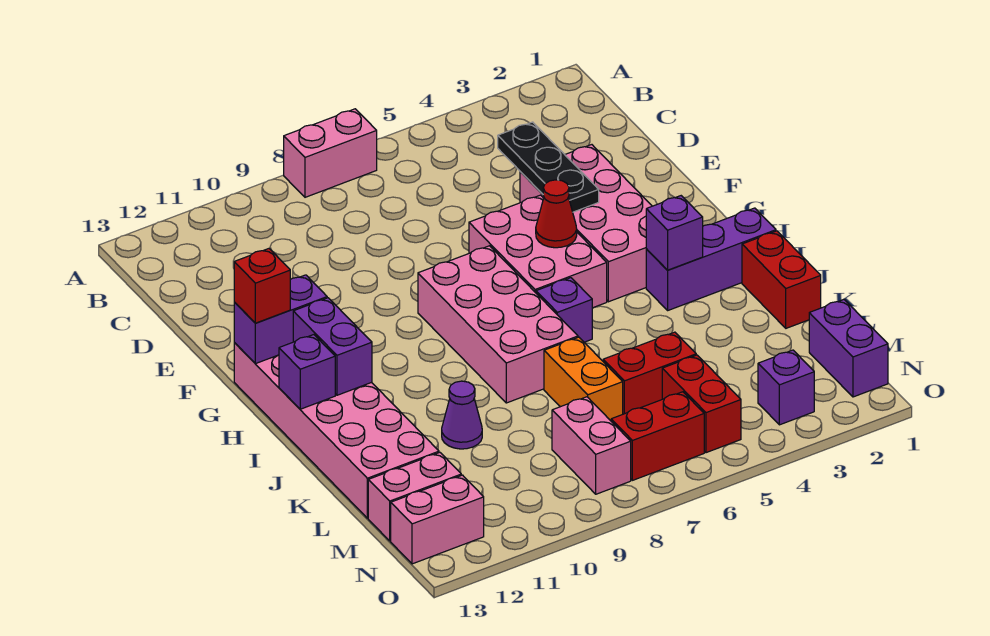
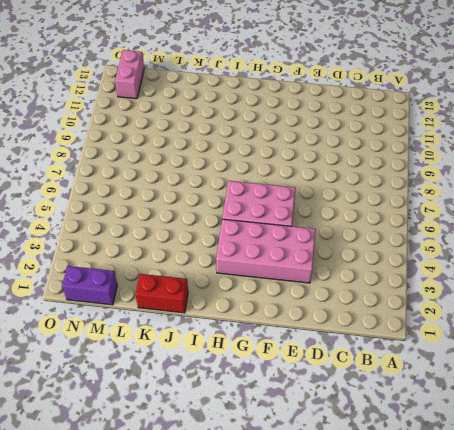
none -> pink brick A7:A8 level 1
none -> pink brick G7:J8 level 1
none -> pink brick G12:L13 level 1

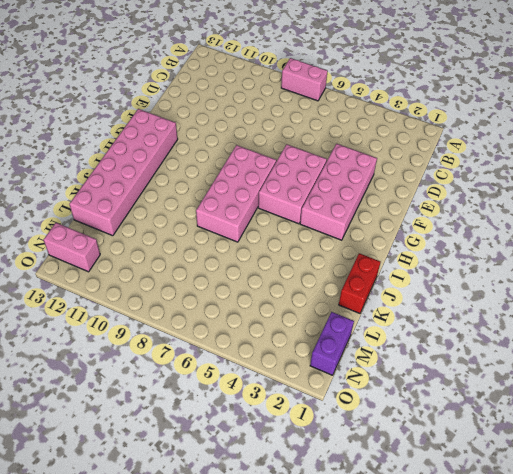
none -> purple brick I1:I3 level 1
none -> purple brick I6 level 1
none -> orange brick K7:L7 level 1

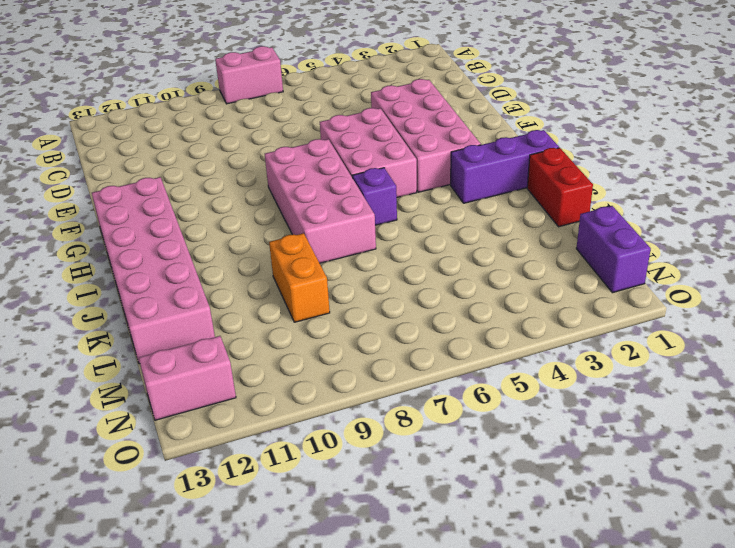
orange brick K9:L9 level 1 -> orange brick K7:L7 level 1
none -> purple cone K10 level 1
none -> red brick L5:L6 level 1
none -> red brick M5:N5 level 1

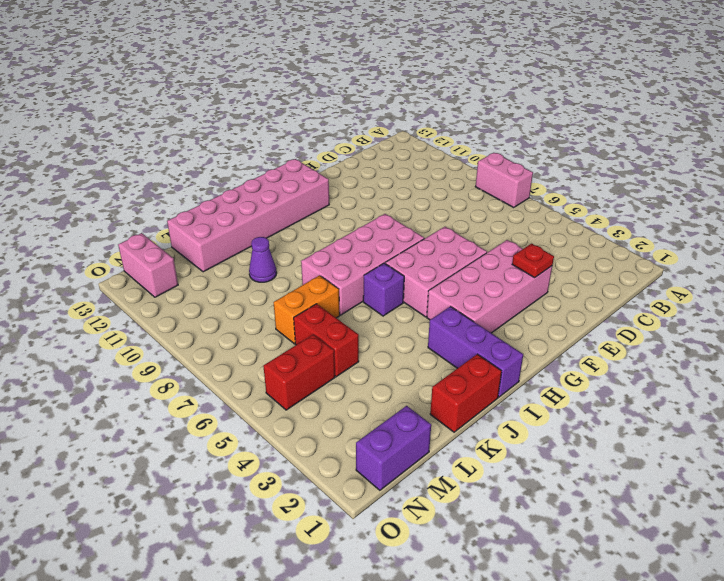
red plate E3 level 2 -> none
none -> pink brick M8:N8 level 1
none -> pink brick M12:M13 level 1
none -> purple brick N3 level 1

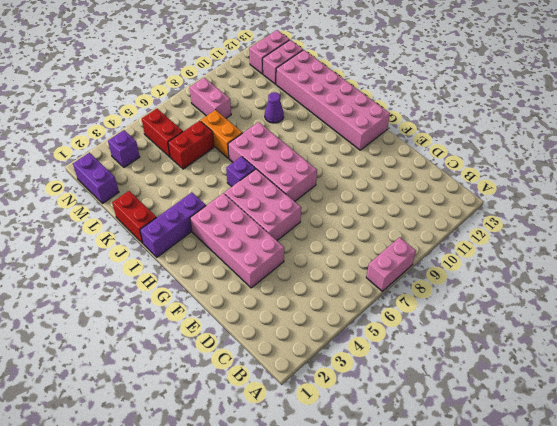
none -> red brick N6:N7 level 1
none -> black plate D4:F4 level 2
none -> red cone G5 level 2

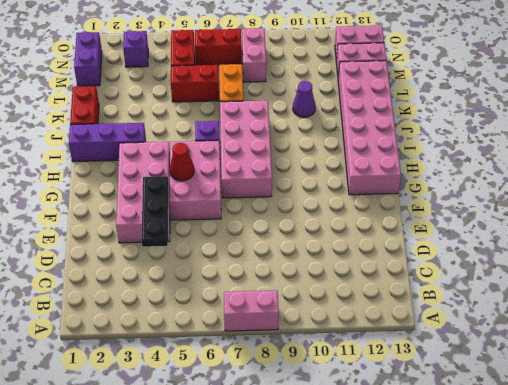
none -> purple brick G12:G13 level 2
none -> purple brick H12:I12 level 2
none -> purple brick I3 level 2

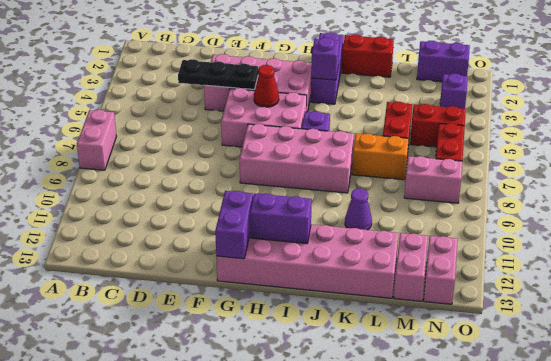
none -> purple brick I13 level 2
none -> red brick G13 level 3

